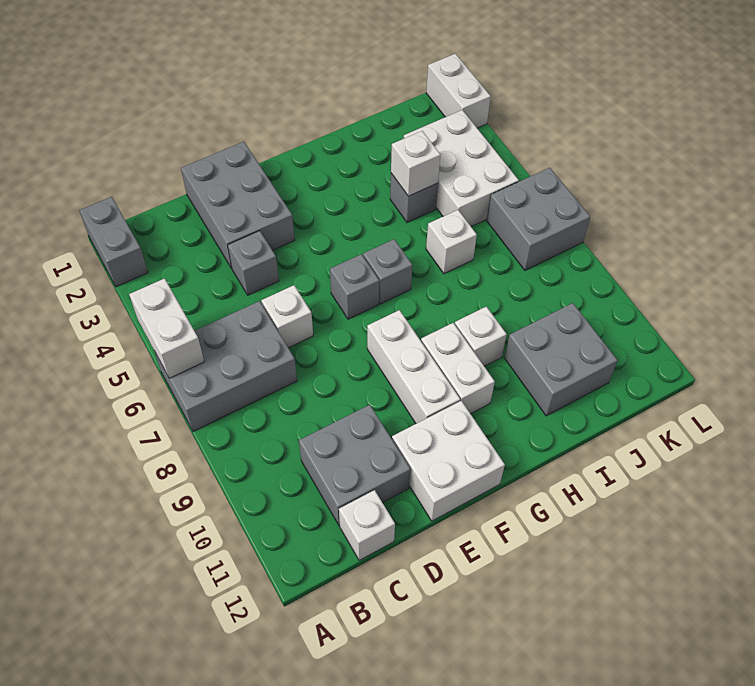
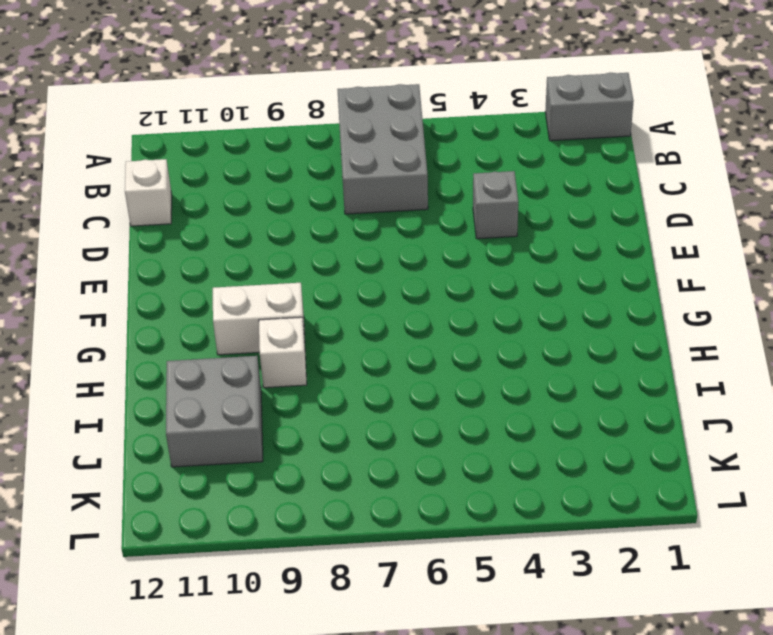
none -> grey brick C10:D11 level 1
none -> grey brick D1:E3 level 1
none -> white brick D6 level 1

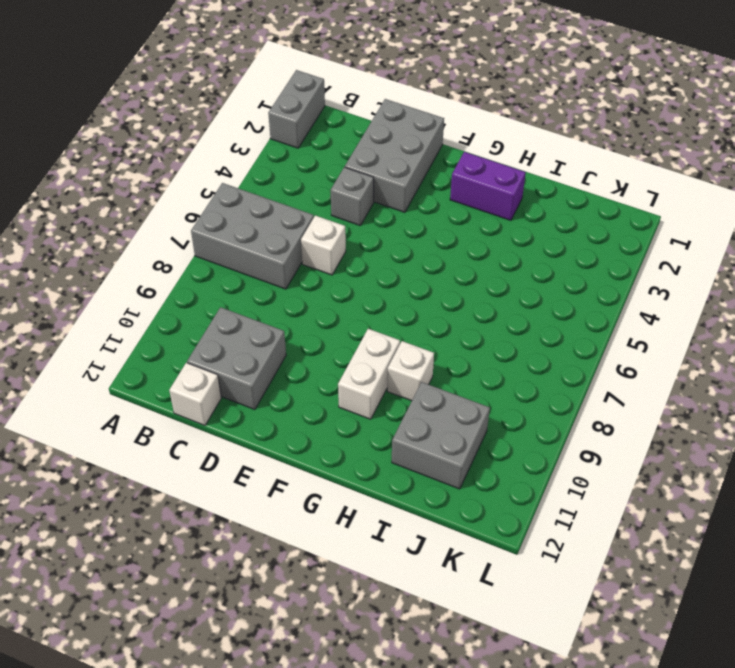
purple brick G2:H2 level 1 -> none
none -> white brick E11:F12 level 1
none -> grey brick F6 level 1
none -> white brick F8:F10 level 1

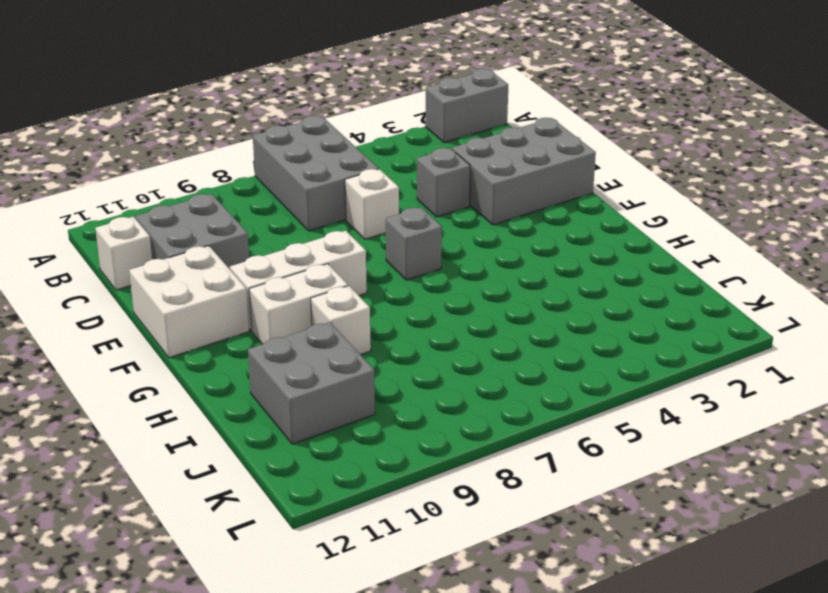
none -> grey brick G6 level 1
none -> grey brick I4 level 1
none -> white brick I6 level 1

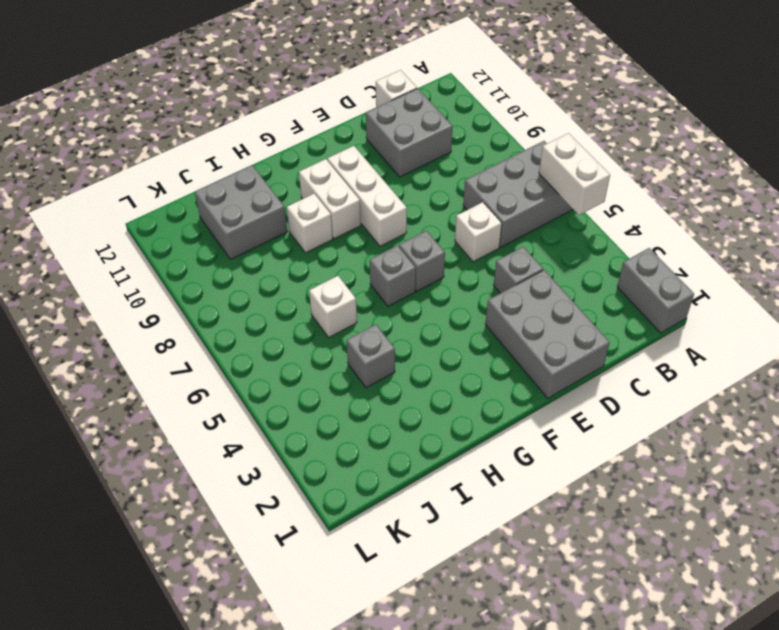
none -> white brick E11:F12 level 1
none -> white brick J3:K5 level 1
none -> grey brick K6:L7 level 1

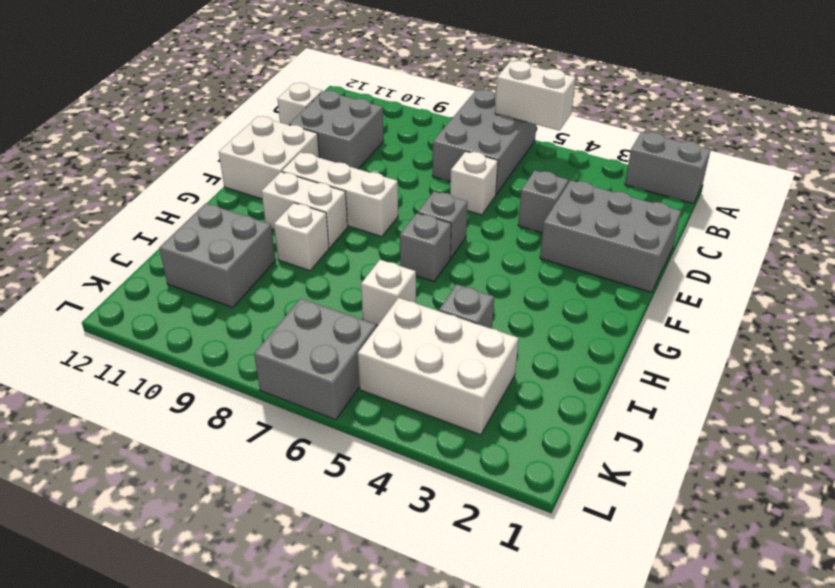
none -> white brick L1:L2 level 1
none -> white brick I4 level 2

